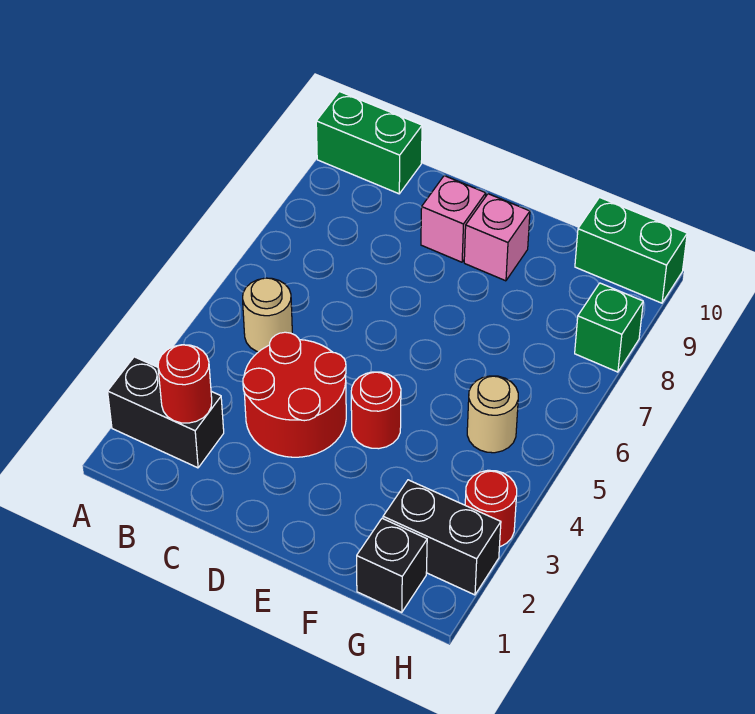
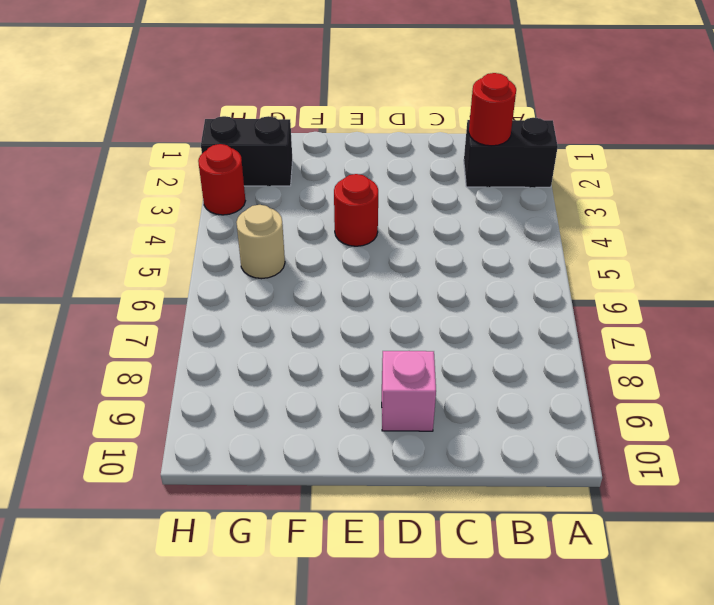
none -> green brick A10:B10 level 1
none -> tan round brick B5 level 1
none -> red round brick C3:D4 level 1

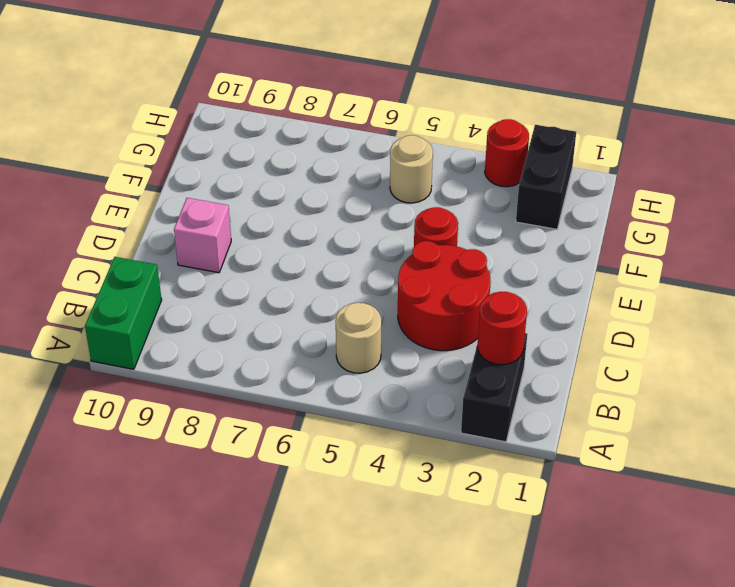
none -> pink brick E9 level 1
none -> black brick G1 level 1
none -> green brick G10:H10 level 1

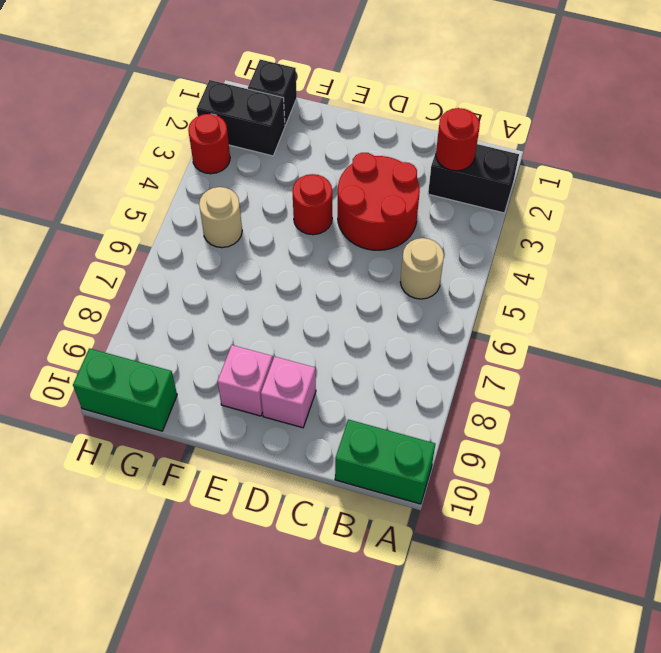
none -> green brick H8 level 1

